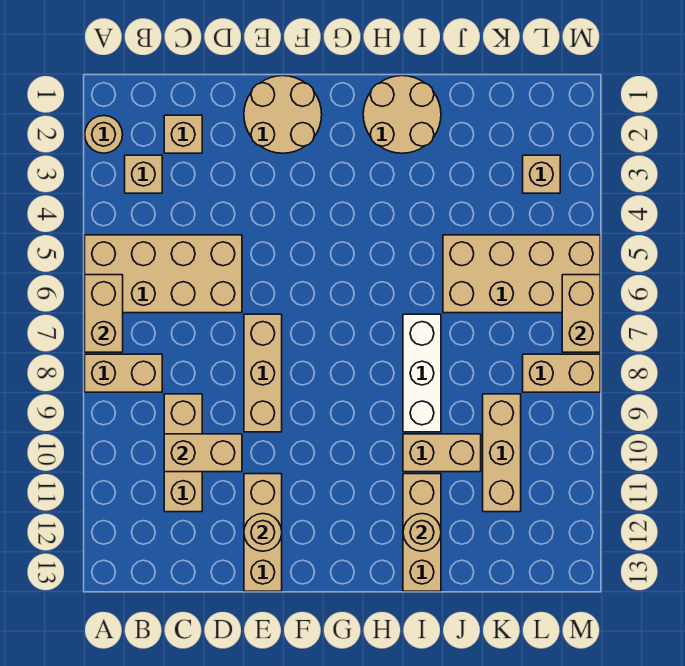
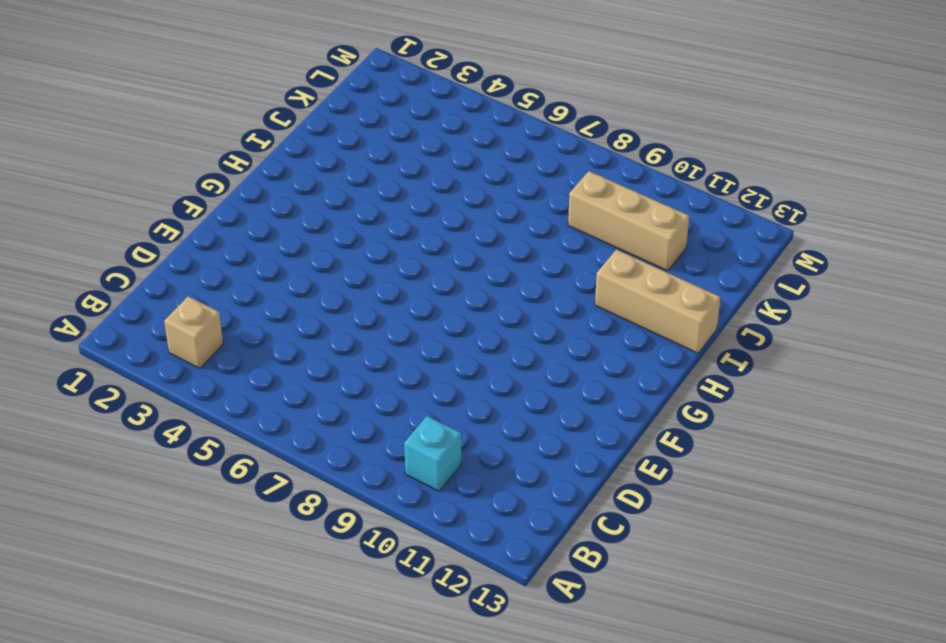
cyan brick B10 level 1 -> none
none -> tan round brick A2 level 1
none -> tan brick A5:D6 level 1
none -> tan brick A8:B8 level 1

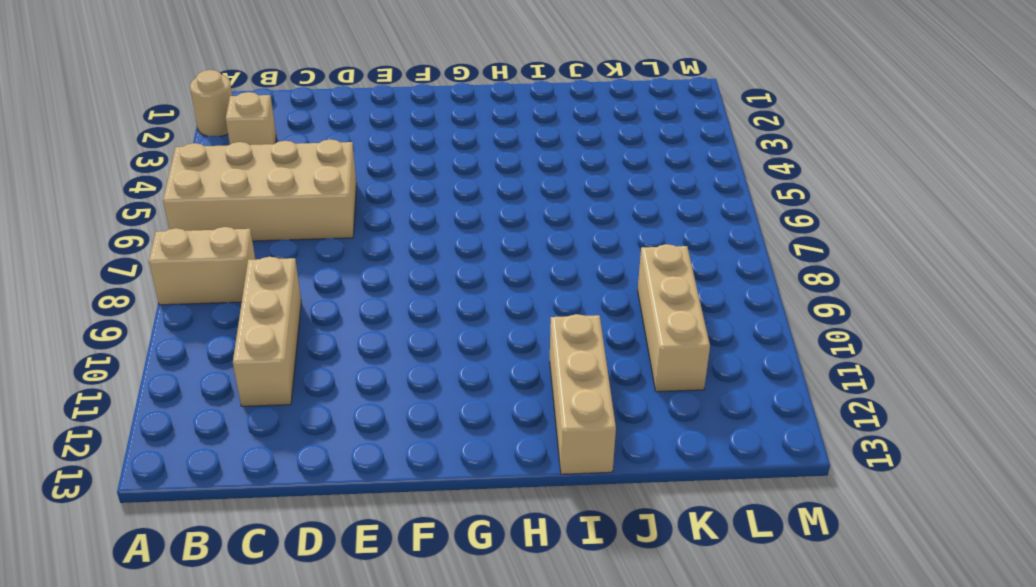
none -> tan brick C2 level 1
none -> tan round brick E1:F2 level 1
none -> tan brick E7:E9 level 1

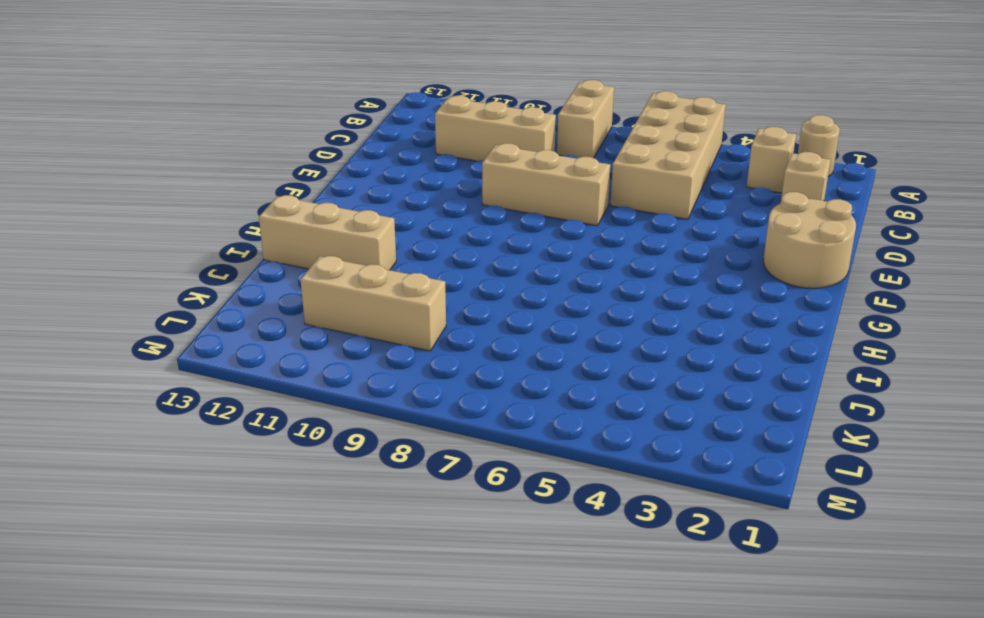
none -> tan brick E11:E13 level 1
none -> tan round brick H1:I2 level 1
none -> white brick I7:I9 level 1

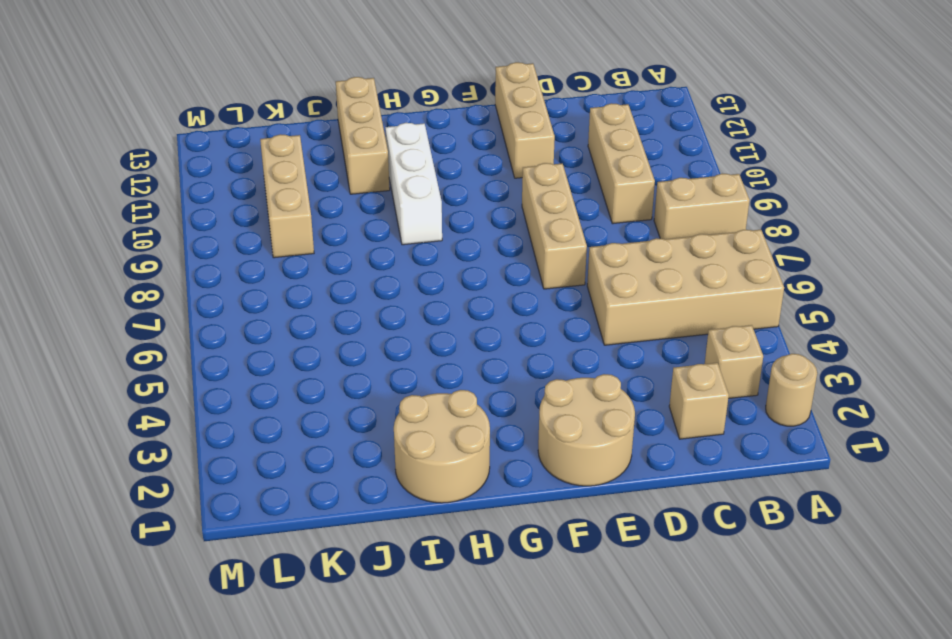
white brick H9:H11 level 1 -> white brick I7:I9 level 1
none -> tan brick I10:J10 level 1
none -> tan brick J5:M6 level 1
none -> tan brick L3 level 1

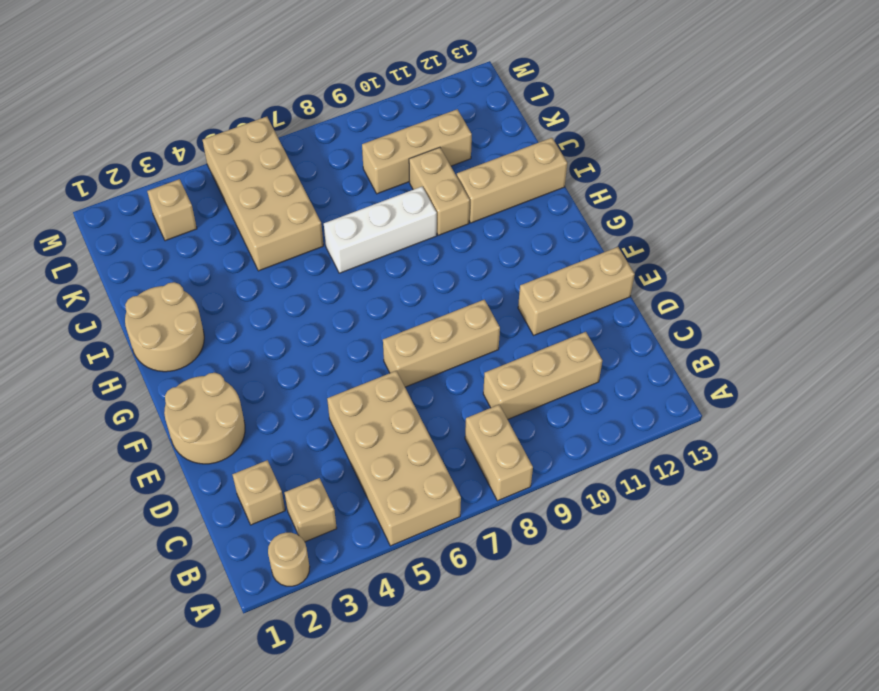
none -> tan brick L8:M8 level 1
none -> tan brick A6:A7 level 2
none -> tan brick C10:D10 level 2

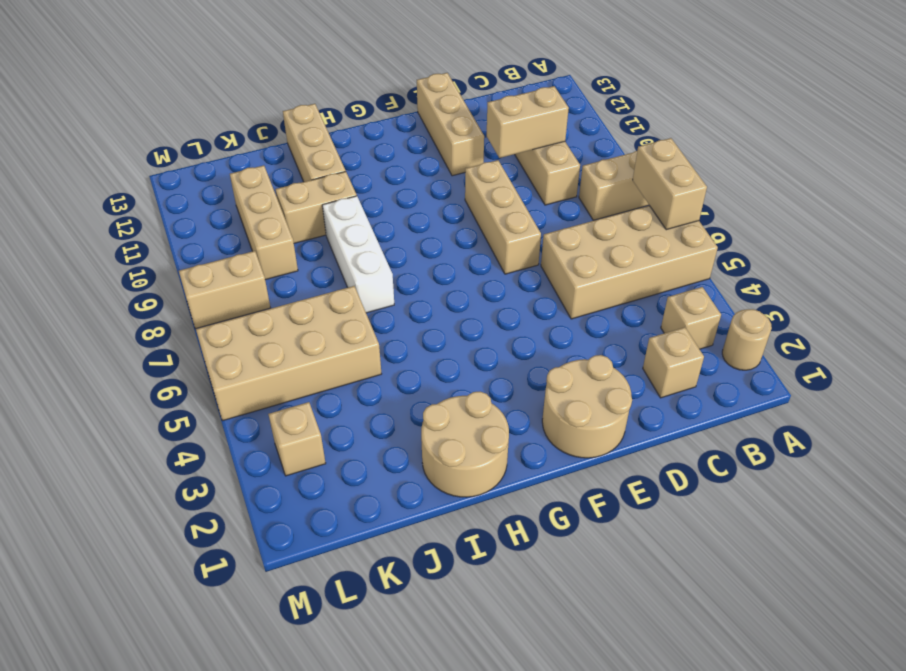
none -> tan round brick E12 level 2
none -> tan round brick I12 level 2
none -> tan brick M6:M7 level 2

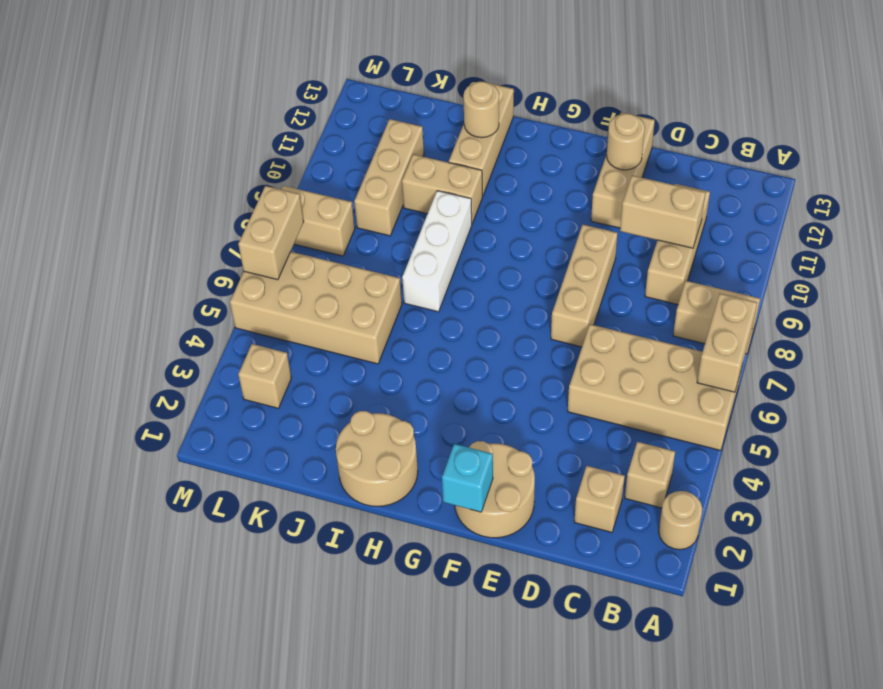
cyan brick F1 level 2 -> none

